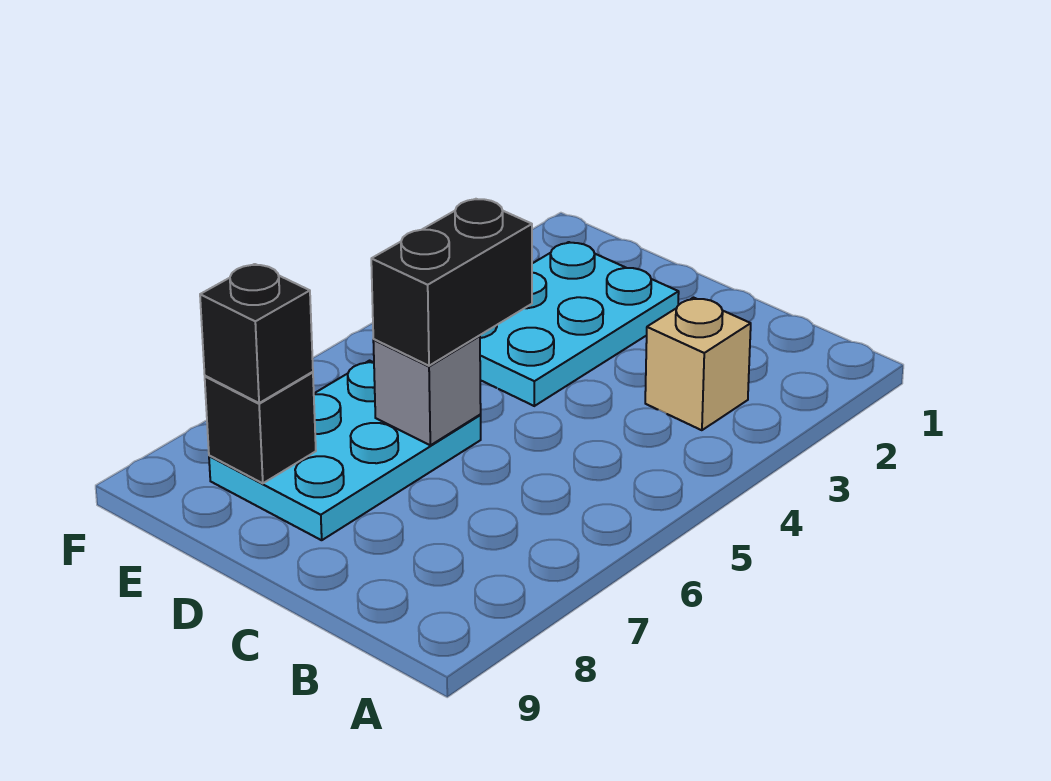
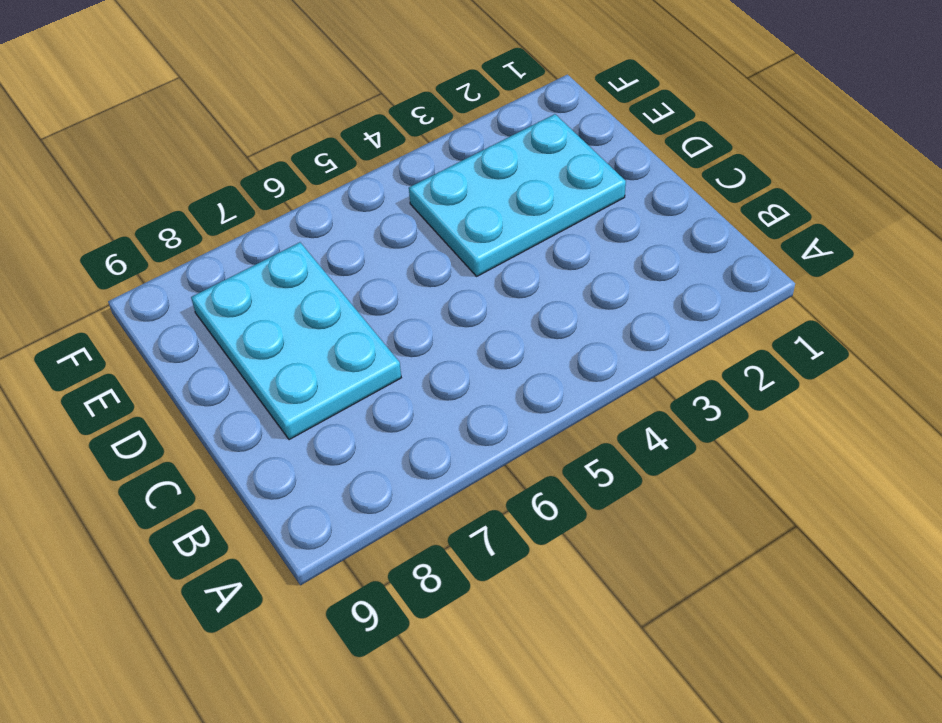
cyan plate C7:E8 level 1 -> cyan plate D6:E8 level 1
none -> tan brick B3 level 1
none -> grey brick D6 level 2

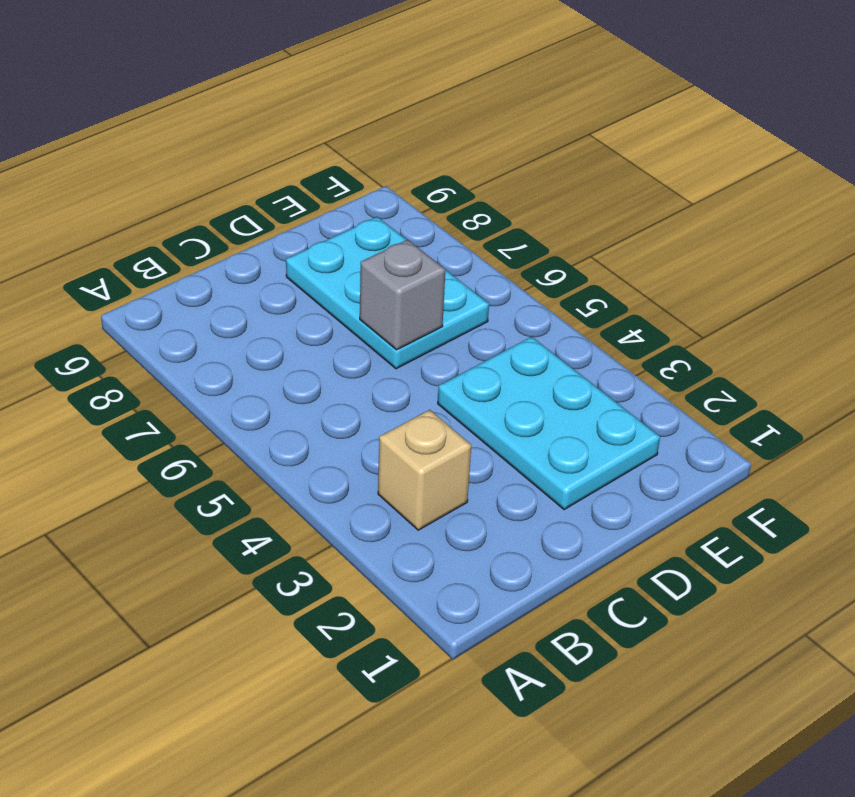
none -> black brick E8 level 2
none -> black brick D5:D6 level 3

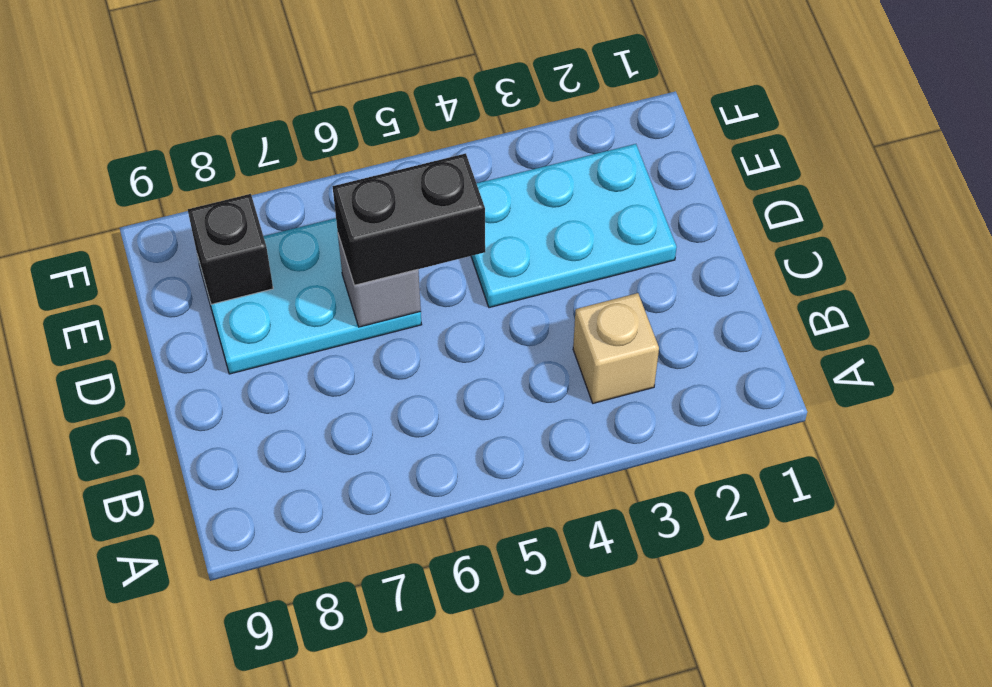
none -> black brick E8 level 3

